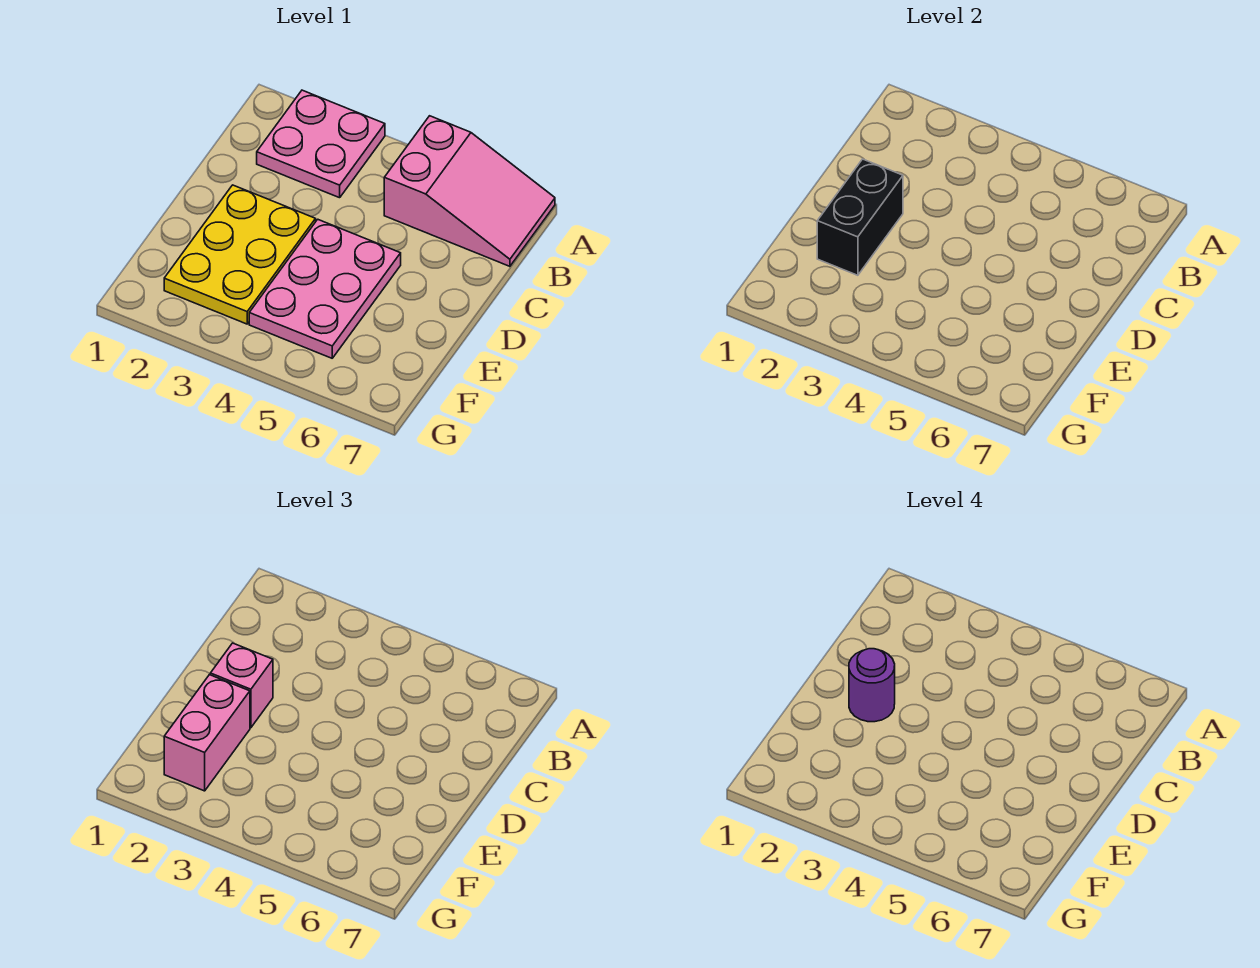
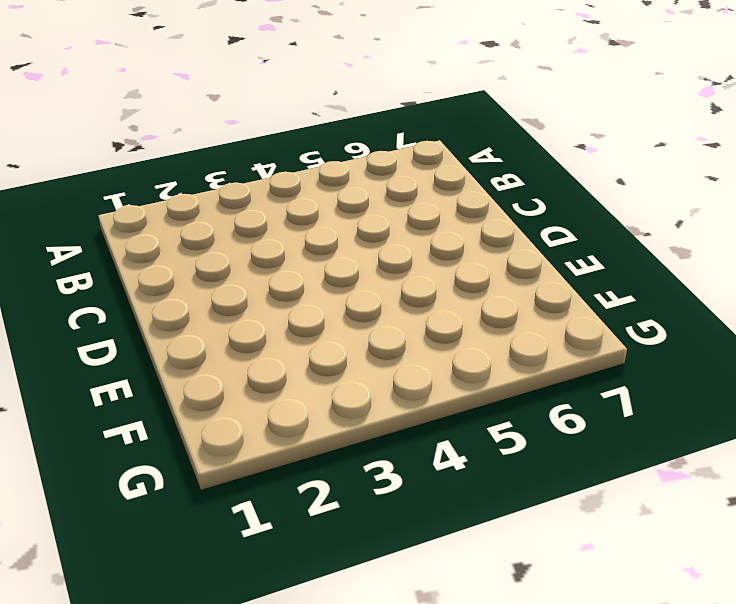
none -> pink plate A2:B3 level 1
none -> pink slope A5:B7 level 1 top 5

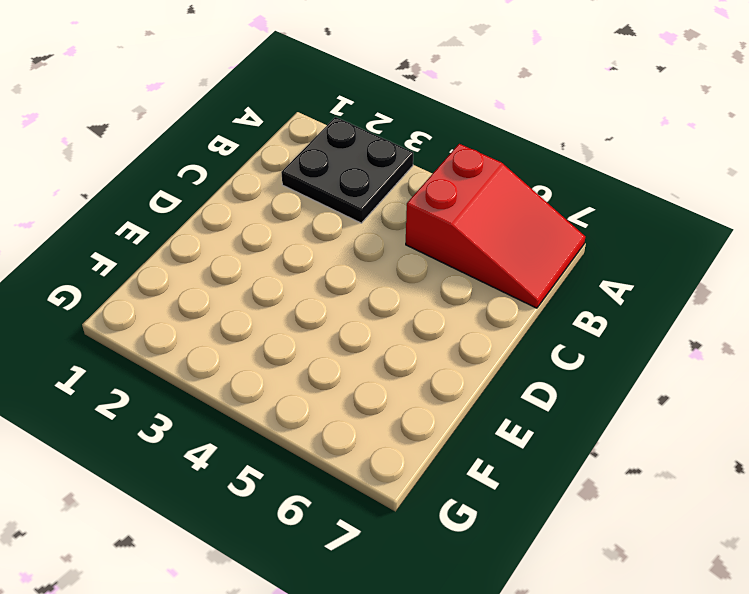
black plate A2:B3 level 1 -> pink plate A2:B3 level 1
red slope A5:B7 level 1 top 5 -> pink slope A5:B7 level 1 top 5
none -> yellow plate D2:F3 level 1
none -> pink plate D4:F5 level 1

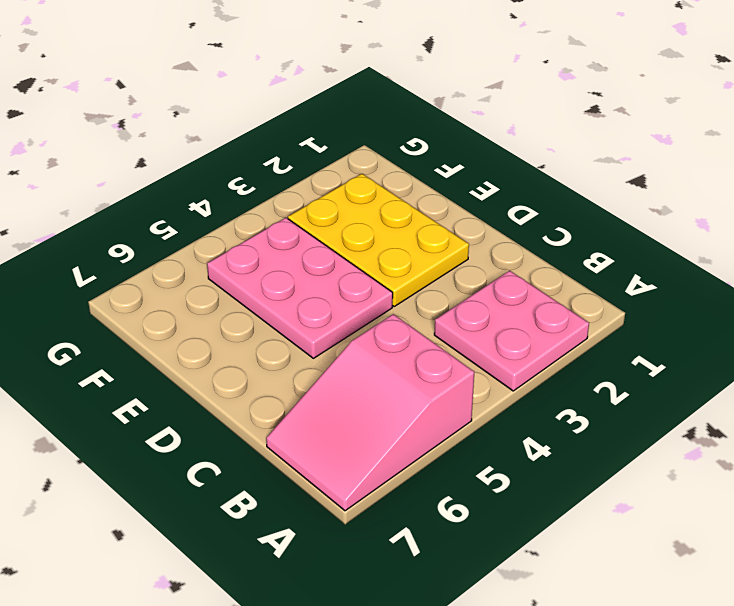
none -> black brick D2:E2 level 2
none -> pink brick D2 level 3

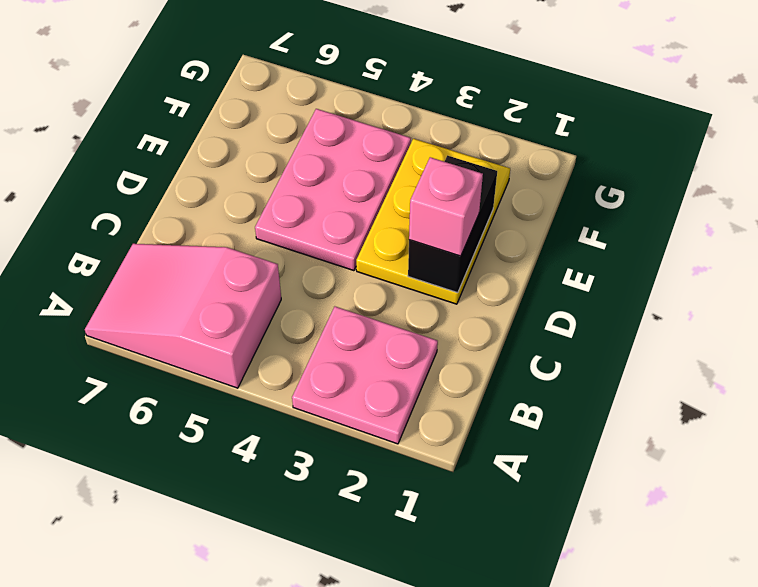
none -> pink brick E2:F2 level 3
none -> purple round brick D2 level 4

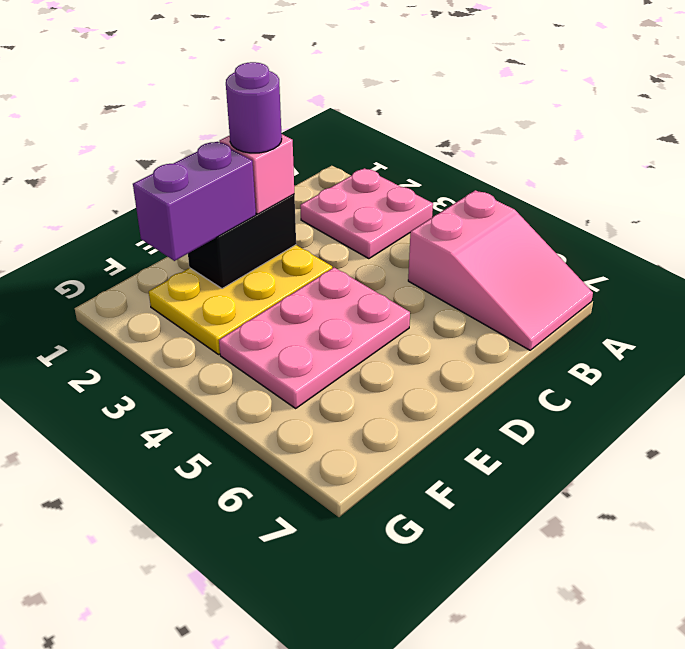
purple brick E2:F2 level 3 -> pink brick E2:F2 level 3

